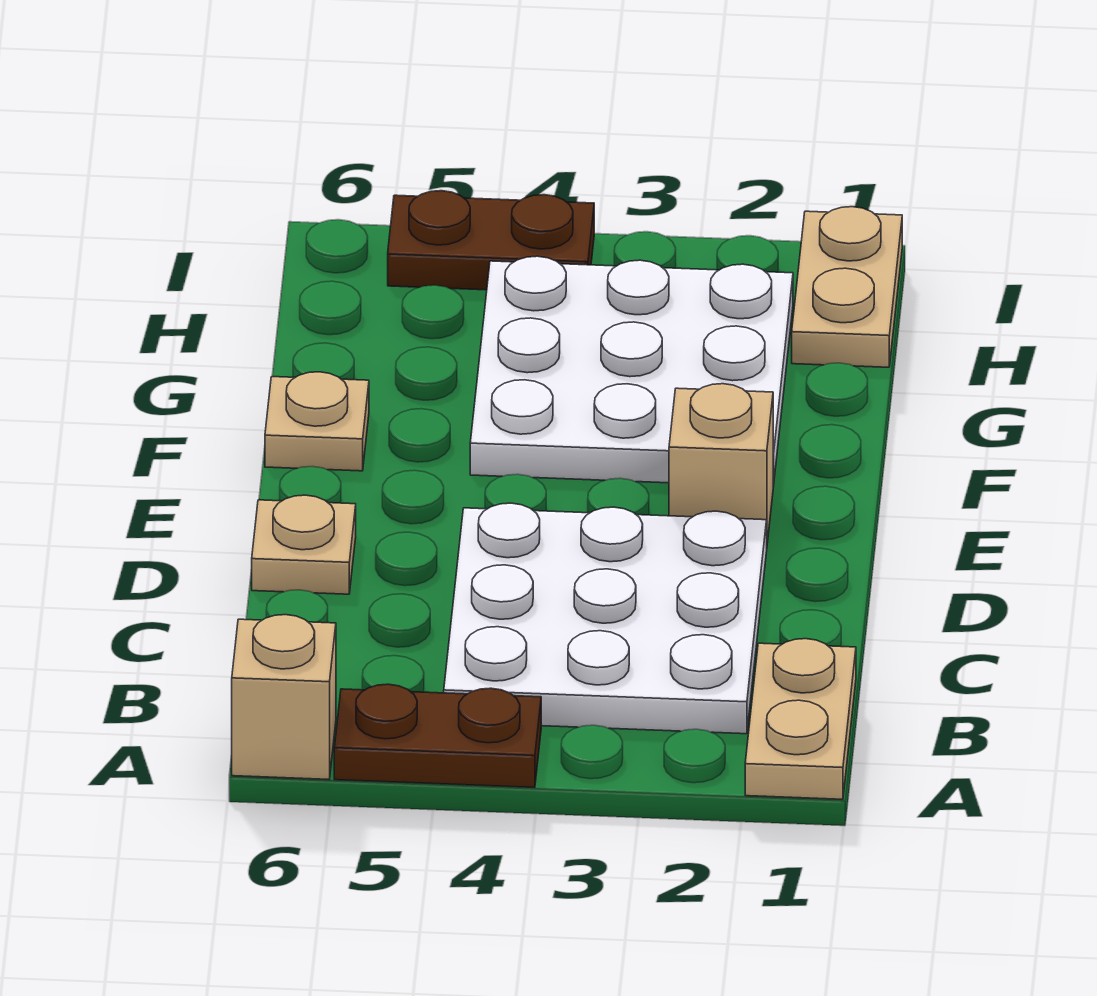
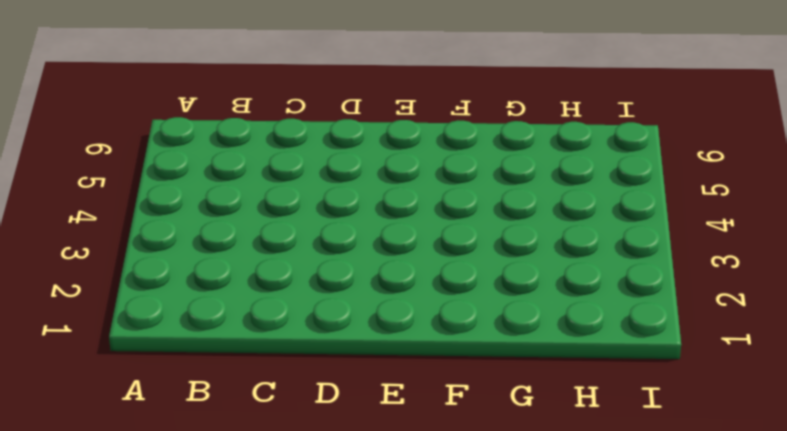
none -> tan plate A1:B1 level 1
none -> brown plate A4:A5 level 1

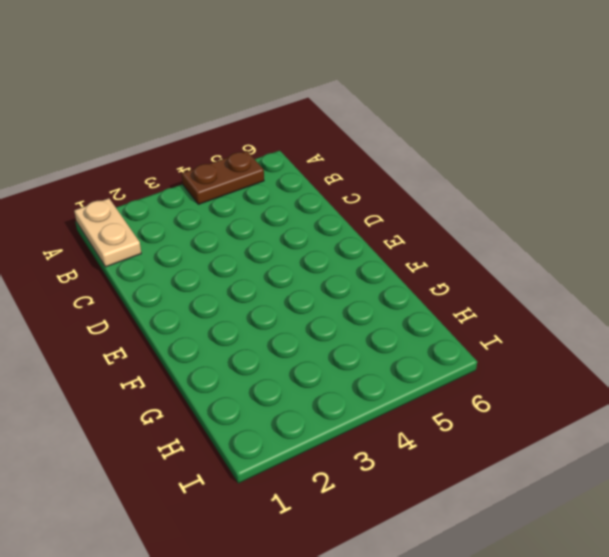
none -> tan brick A6 level 1
none -> white plate B2:D4 level 1

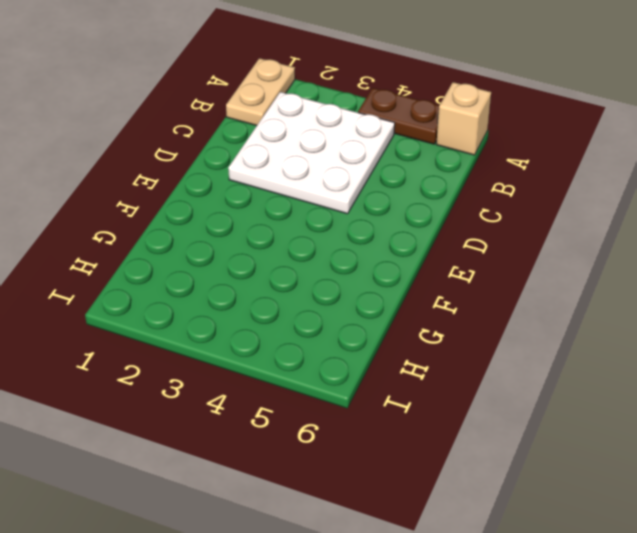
none -> tan plate D6 level 1
none -> tan brick E2 level 1

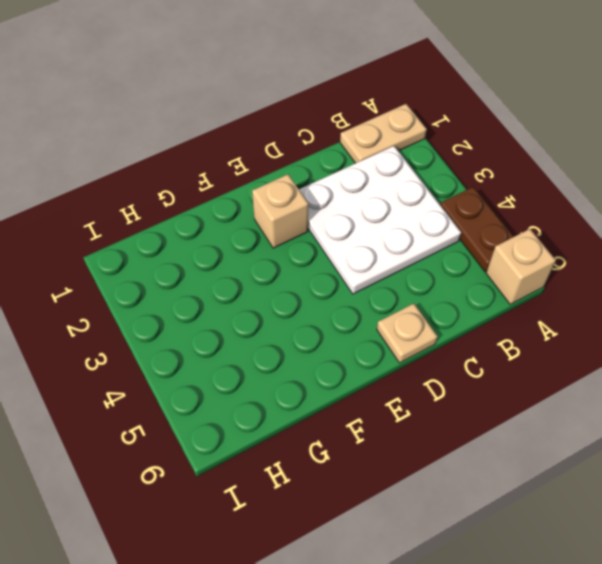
none -> white plate F2:H4 level 1
none -> tan plate F6 level 1

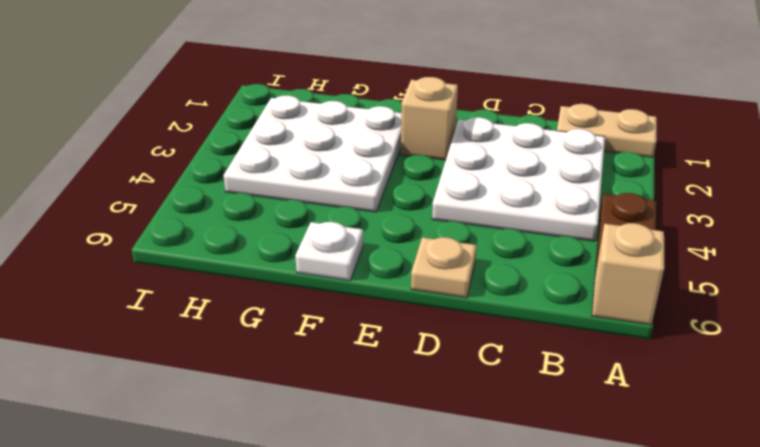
white plate F6 level 1 -> tan plate F6 level 1
none -> tan plate H1:I1 level 1
none -> brown plate I4:I5 level 1

